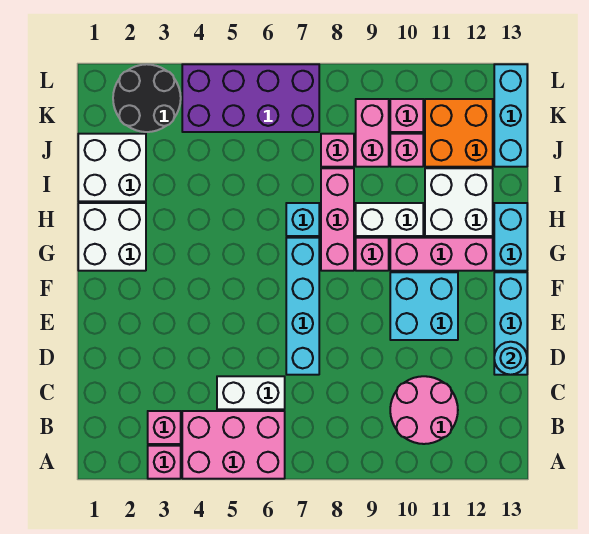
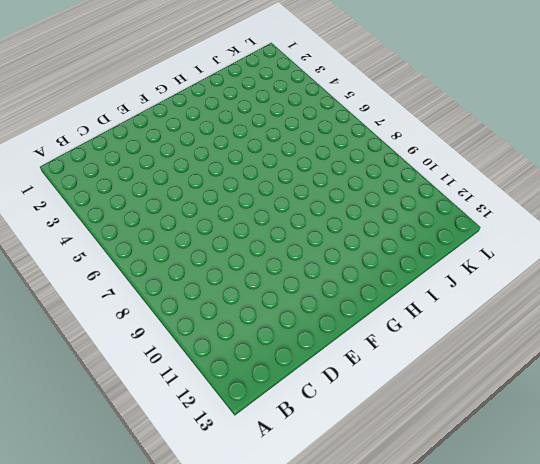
none -> pink brick A3 level 1
none -> pink brick A4:B6 level 1
none -> pink brick B3 level 1

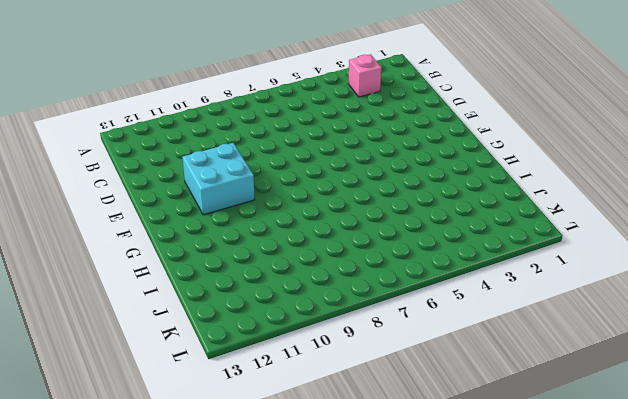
none -> pink brick A3 level 1
none -> pink brick A4:B6 level 1
none -> pink round brick B10:C11 level 1

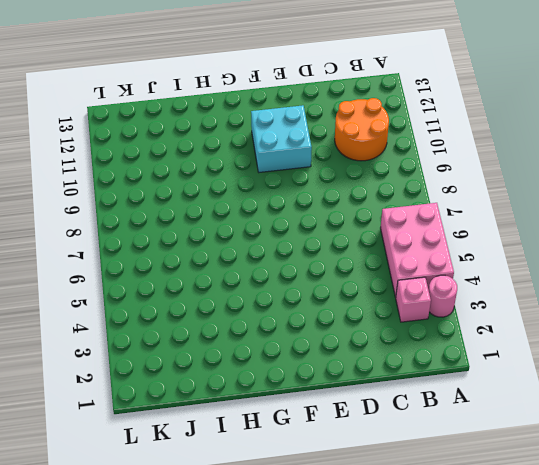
pink round brick A3 level 1 -> pink brick A3 level 1
orange round brick B10:C11 level 1 -> pink round brick B10:C11 level 1
none -> white brick C5:C6 level 1
none -> cyan brick D7:G7 level 1
none -> cyan brick D13:F13 level 1

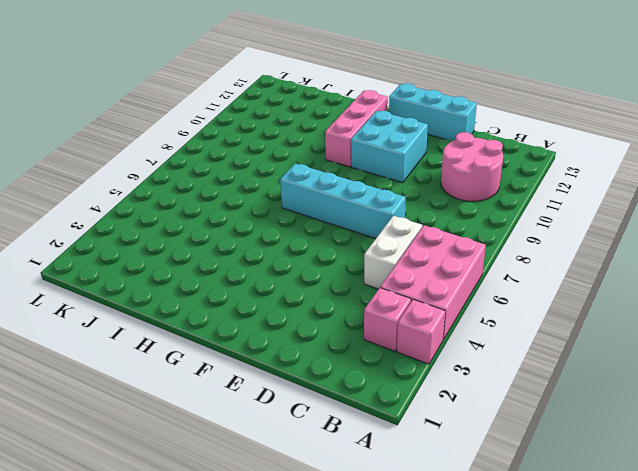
none -> white brick G1:H2 level 1
none -> pink brick G8:I8 level 1
none -> pink brick G9 level 1

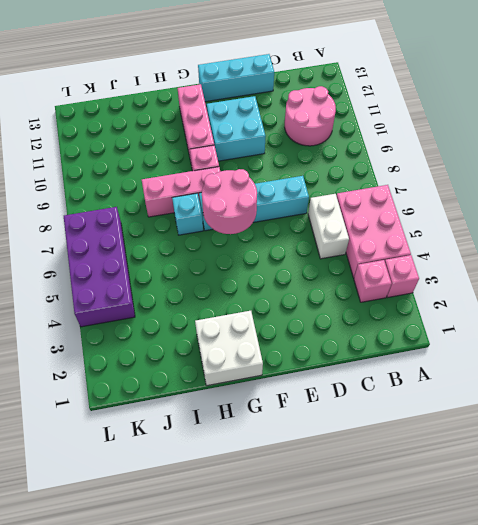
pink round brick F6:G7 level 2 -> none
none -> cyan brick G13:H13 level 1
none -> white brick H9:H10 level 1
none -> white brick H11:I12 level 1

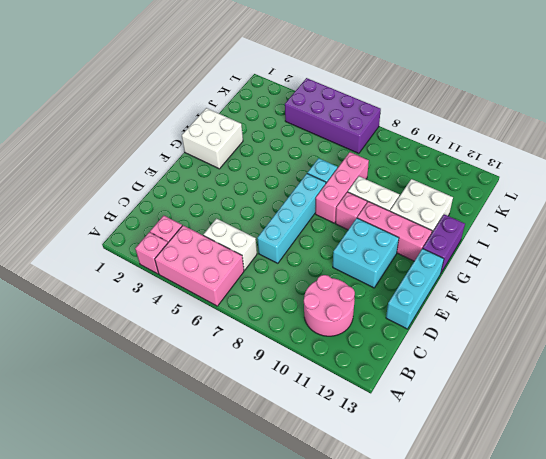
purple brick G13:H13 level 1 -> cyan brick G13:H13 level 1
none -> white brick I1:J2 level 1
none -> pink brick J8 level 1
none -> pink brick J9:K9 level 1

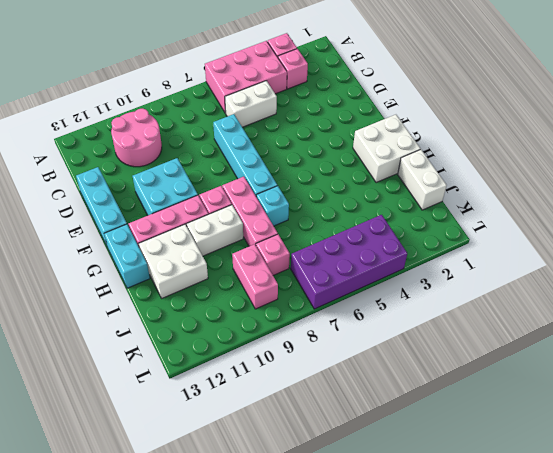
white brick I1:J1 level 1 -> white brick I1:J2 level 1
none -> pink brick J10 level 1
none -> orange brick J11:K12 level 1
none -> cyan brick J13:L13 level 1

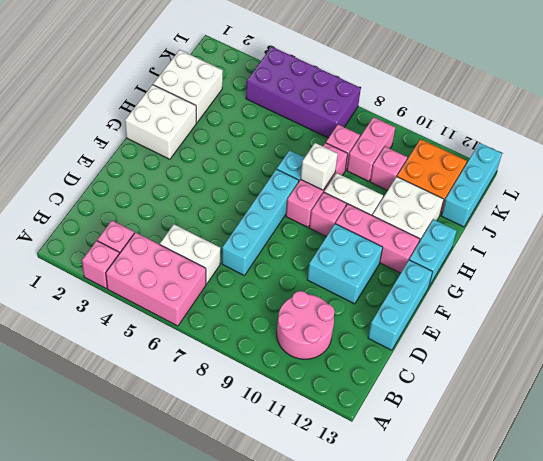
white brick H8 level 2 -> none
none -> black round brick K2:L3 level 1
none -> pink brick K10 level 1
none -> cyan round brick D13 level 2

